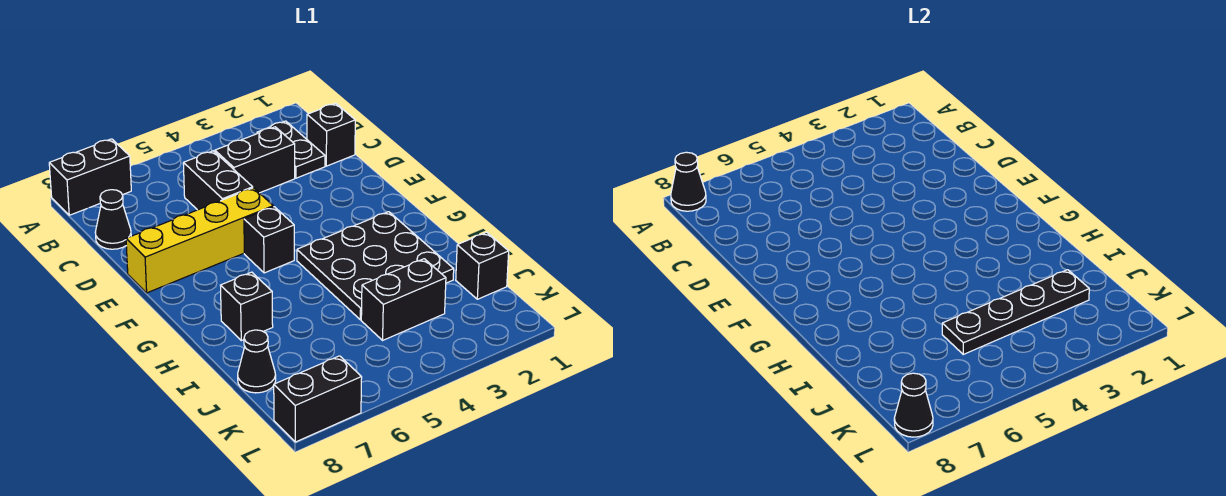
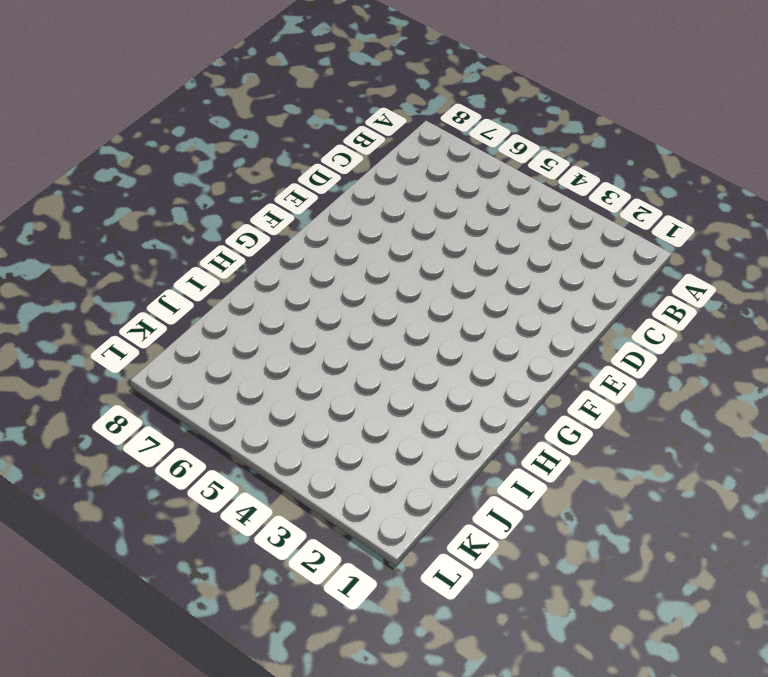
none -> black brick A7:A8 level 1
none -> black plate B2:C2 level 1
none -> black brick C1 level 1

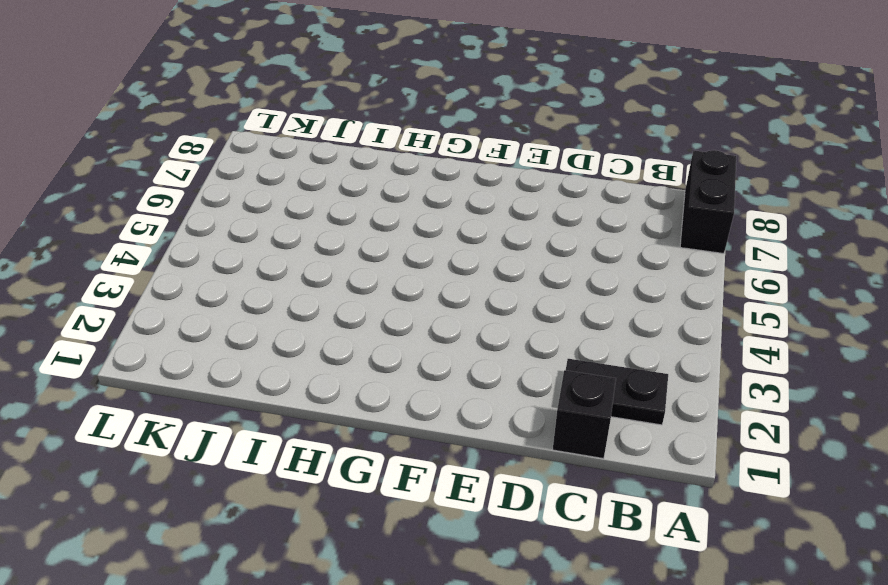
none -> black brick C3:C4 level 1
none -> black brick C5:D5 level 1
none -> black cone C8 level 1

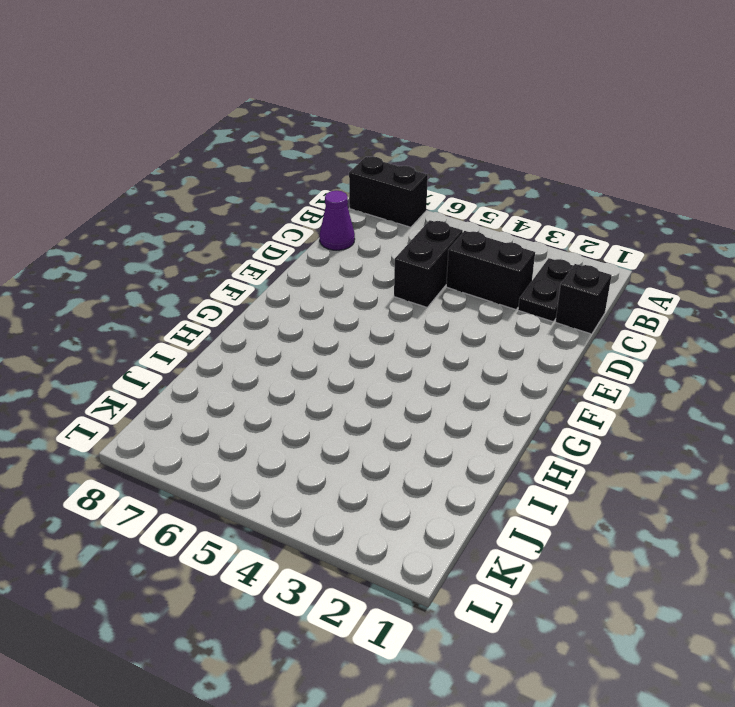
purple cone C8 level 1 -> black cone C8 level 1
none -> yellow brick E5:E8 level 1
none -> black brick F5 level 1
none -> black plate G2:I4 level 1

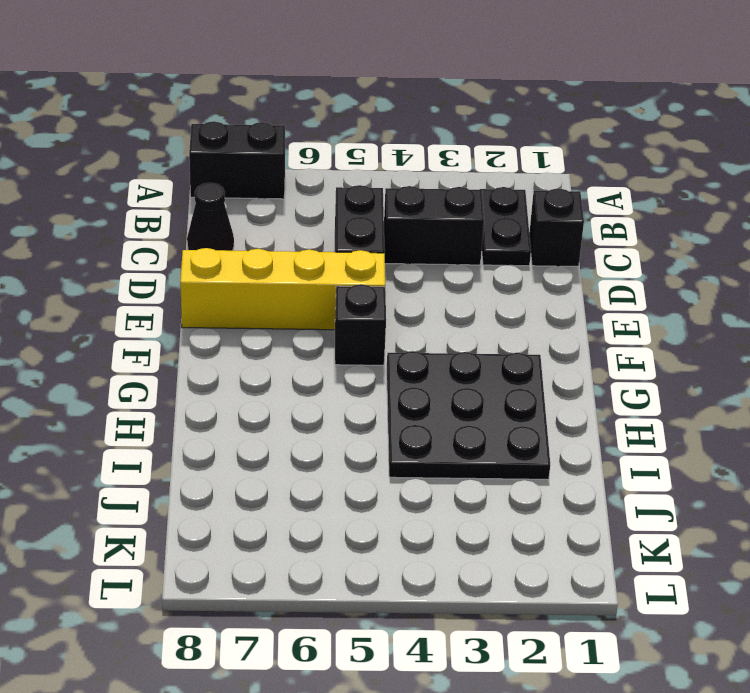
none -> black brick H7 level 1
none -> black brick J1 level 1
none -> black brick J3:J4 level 1

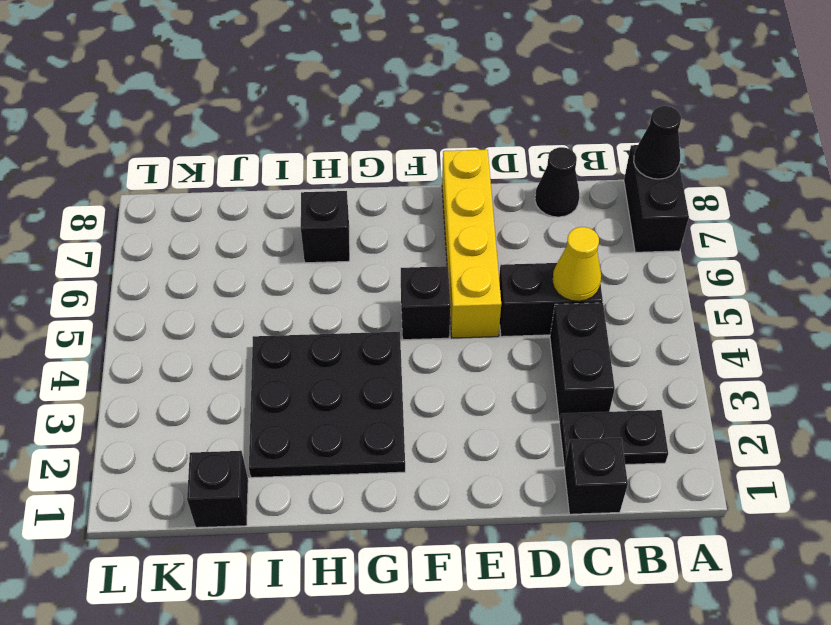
yellow cone C5 level 2 -> none
none -> black brick J3:J4 level 1
none -> black cone J8 level 1
none -> black brick L7:L8 level 1

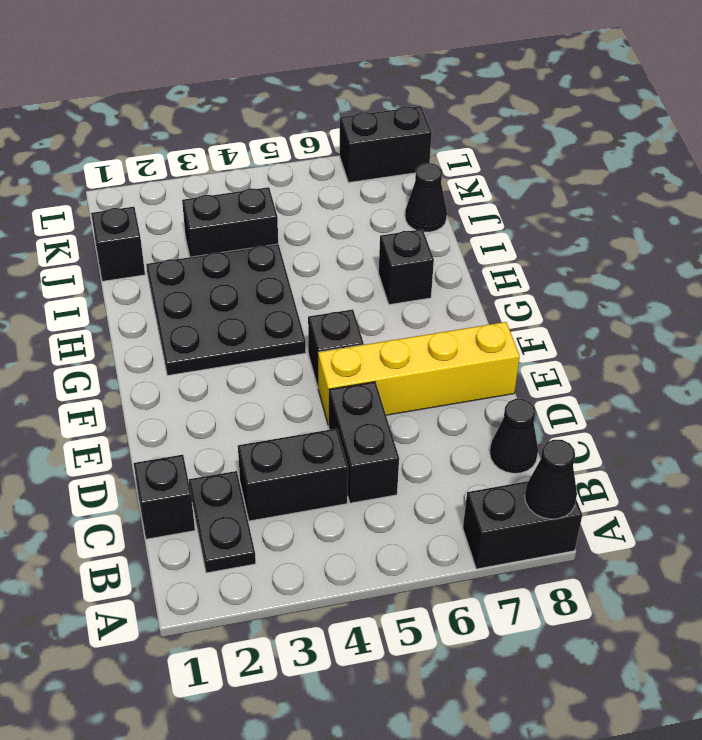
none -> black plate J2:J5 level 2
none -> black cone L8 level 2

